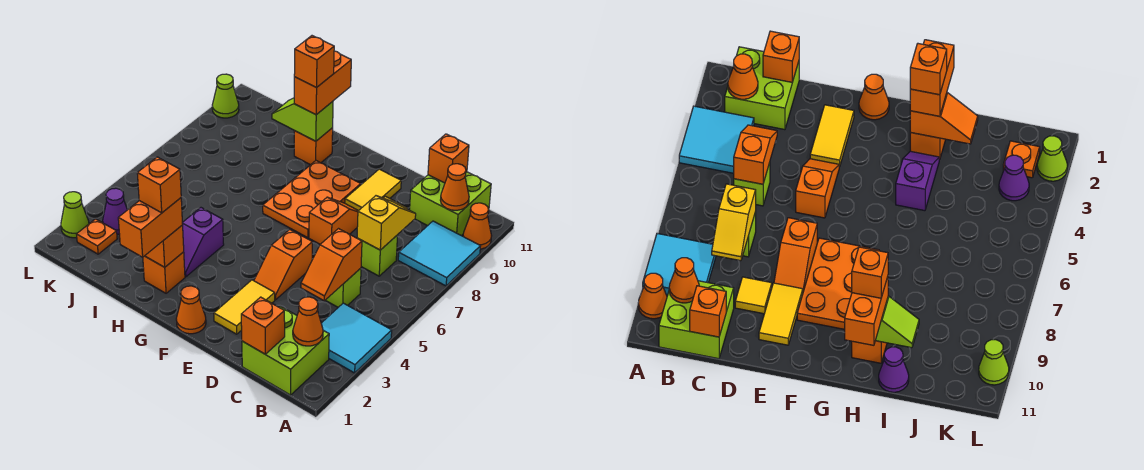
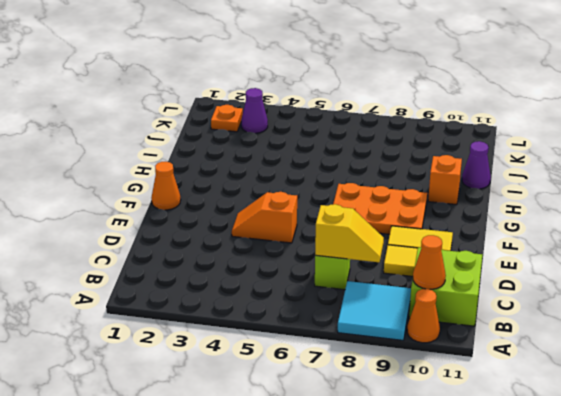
none -> cyan tile A3:B4 level 1
none -> lime brick B1:C2 level 1
none -> lime brick C5 level 1
none -> yellow tile E2:E3 level 1

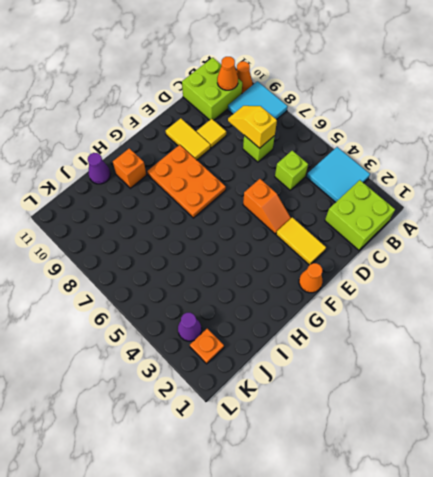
none -> orange slope E7:E8 level 1 top 7
none -> orange brick H2 level 1
none -> purple slope H3:H4 level 1 top 4
none -> lime cone L2 level 1

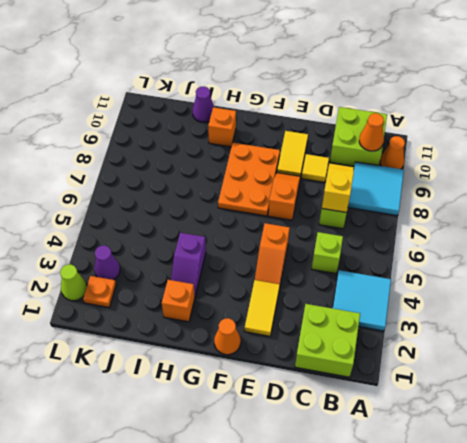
none -> lime cone L10 level 1
none -> orange cone B2 level 2
none -> orange brick C1 level 2
none -> orange slope C4:C5 level 2 top 5

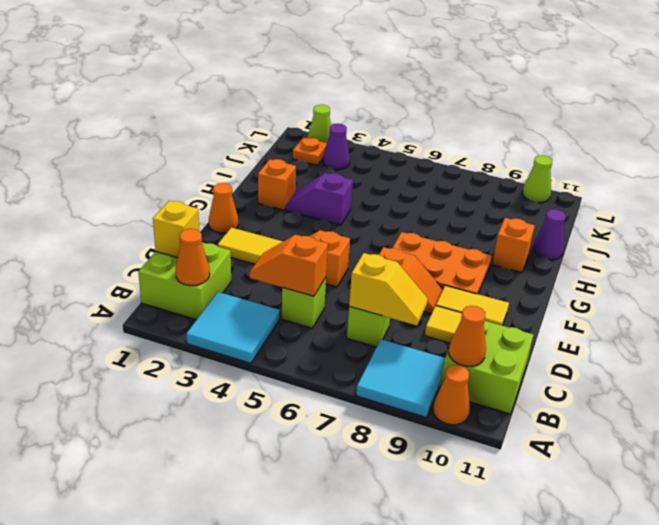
yellow brick C1 level 2 -> orange brick C1 level 2
none -> orange brick C11 level 2
none -> orange slope H2:I2 level 2 top H
none -> lime slope H10:I10 level 2 top H
none -> orange brick H1:H2 level 3

